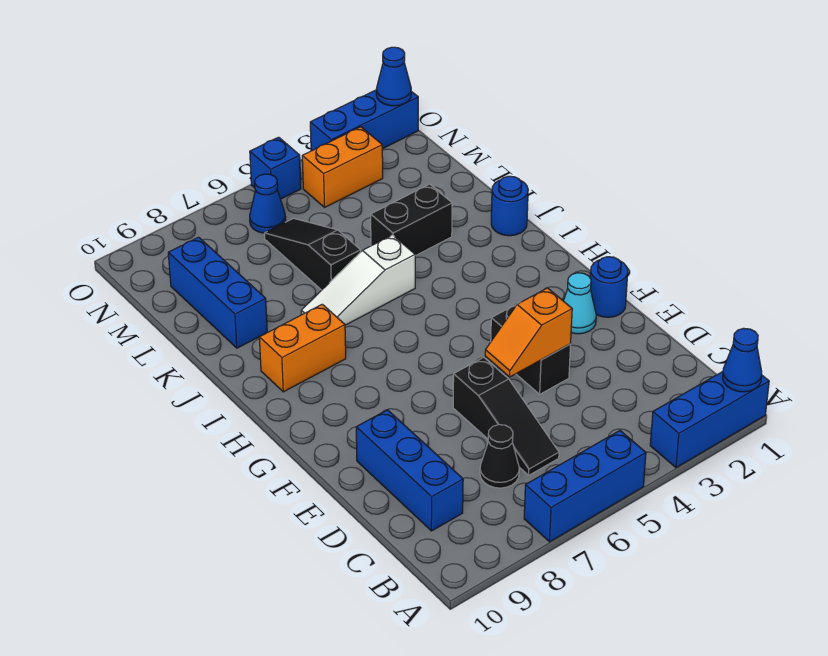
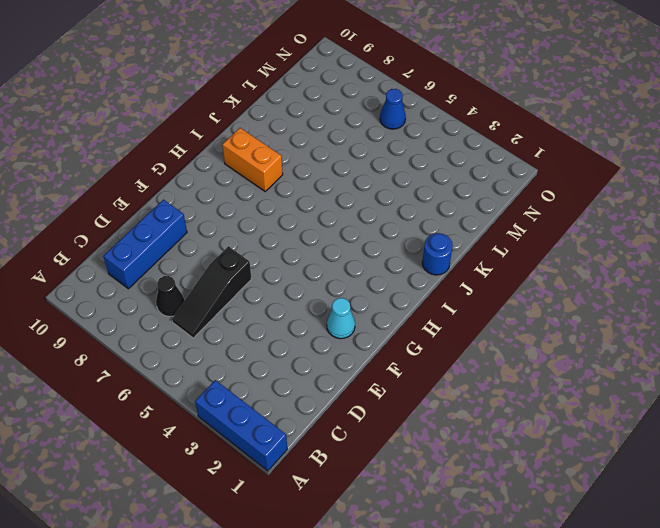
none -> blue brick A5:A7 level 1
none -> black brick E4:F4 level 1
none -> blue round brick F1 level 1

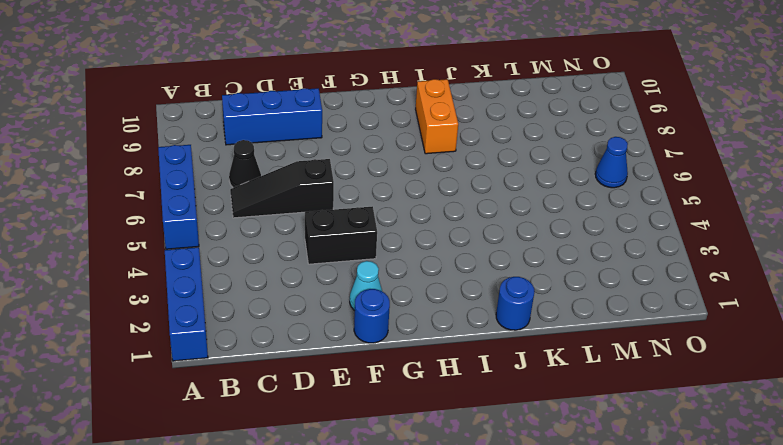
none -> white slope J5:J7 level 1 top 5
none -> black brick K3:K4 level 1
none -> black slope K6:M6 level 1 top K

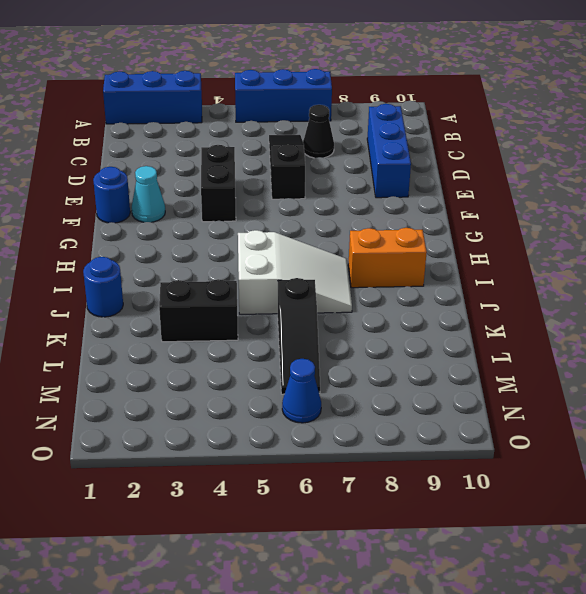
white slope I5:J7 level 1 top 5 -> white slope J5:J7 level 1 top 5
none -> blue brick K9:M9 level 1
none -> orange brick N3:N4 level 1
none -> blue brick O1:O3 level 1

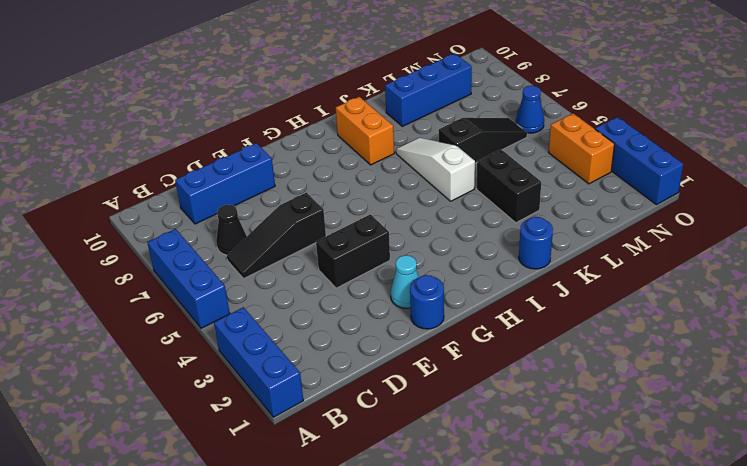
none -> blue brick O5 level 1
none -> blue cone A1 level 2
none -> orange slope E4:E5 level 2 top 4

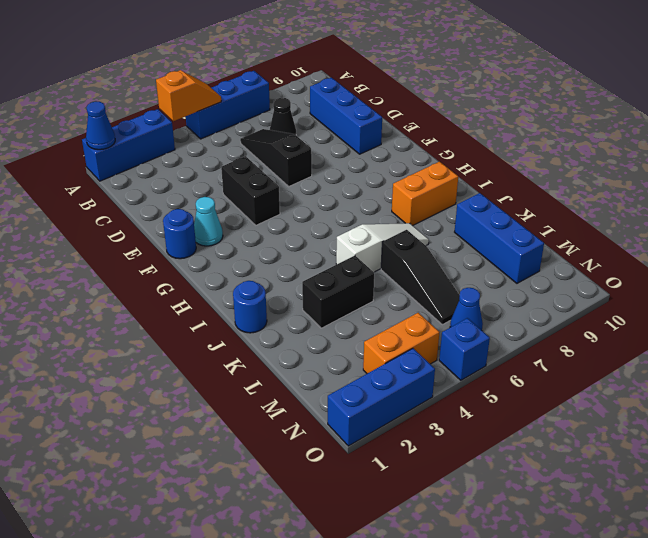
orange slope A4:A5 level 2 top 4 -> orange slope E4:E5 level 2 top 4
none -> blue cone O1 level 2

